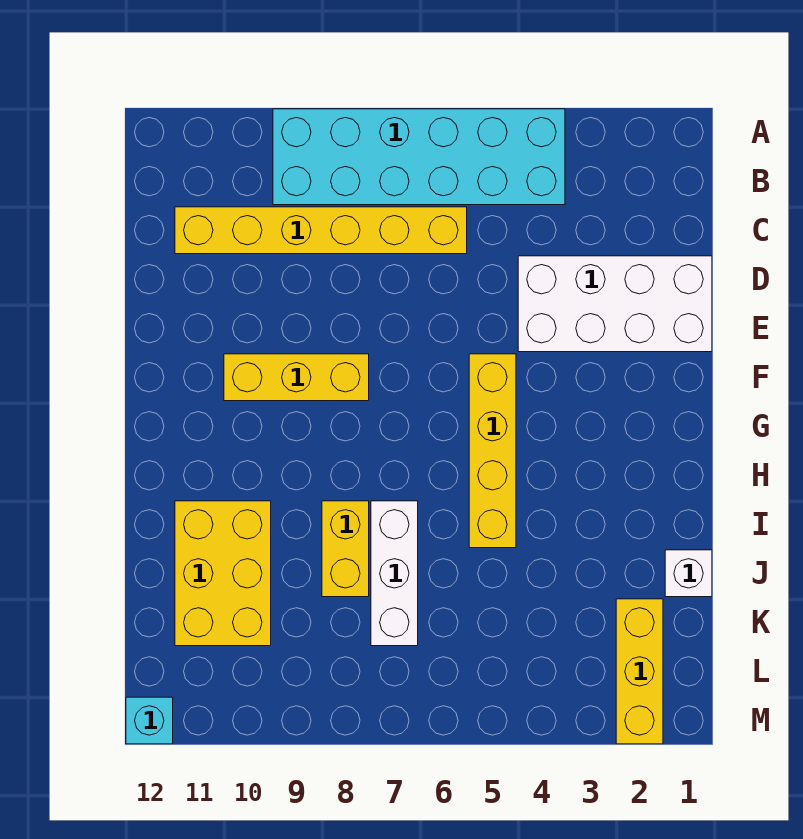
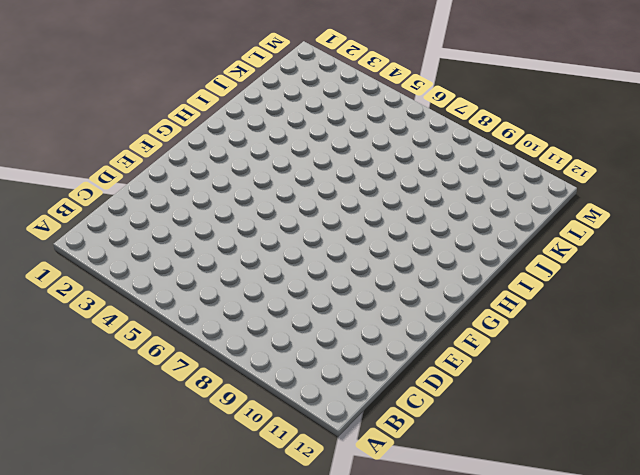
none -> cyan brick A4:B9 level 1
none -> yellow brick C6:C11 level 1

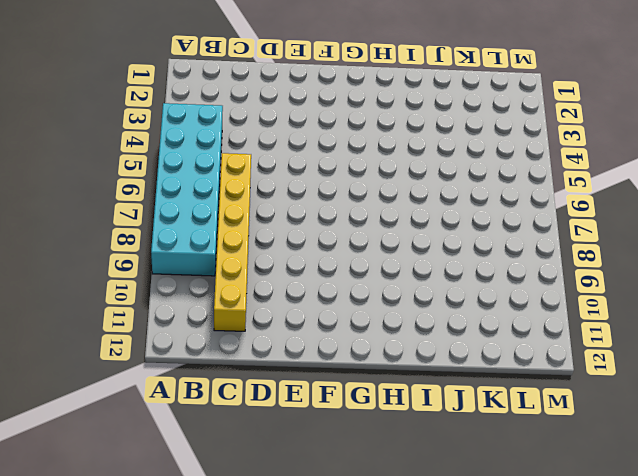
none -> white brick D1:E4 level 1
none -> yellow brick F5:I5 level 1

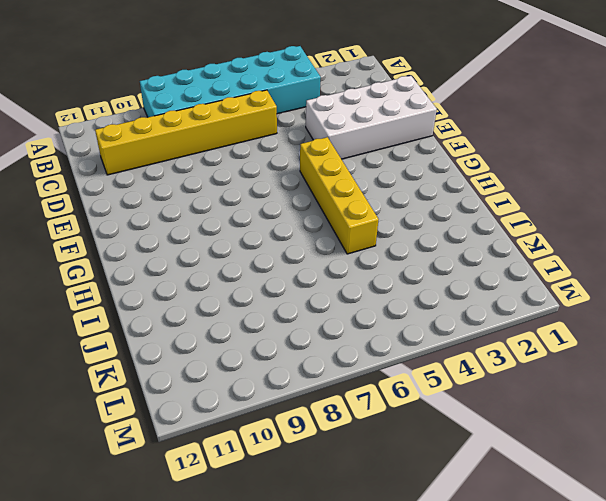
none -> yellow brick F8:F10 level 1
none -> white brick I7:K7 level 1

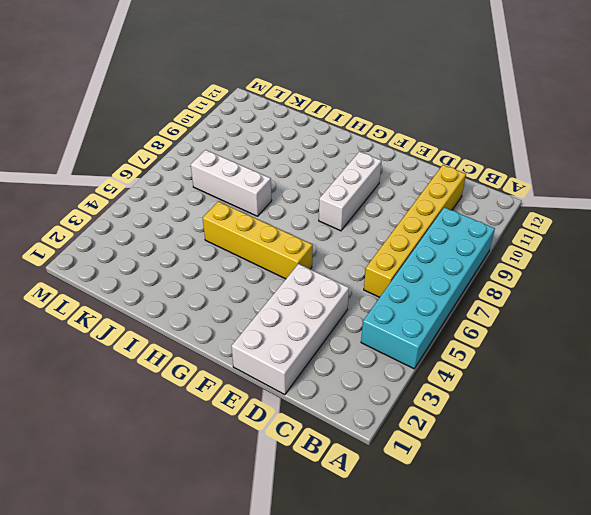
white brick F8:F10 level 1 -> yellow brick F8:F10 level 1
none -> yellow brick I8:J8 level 1
none -> yellow brick I10:K11 level 1

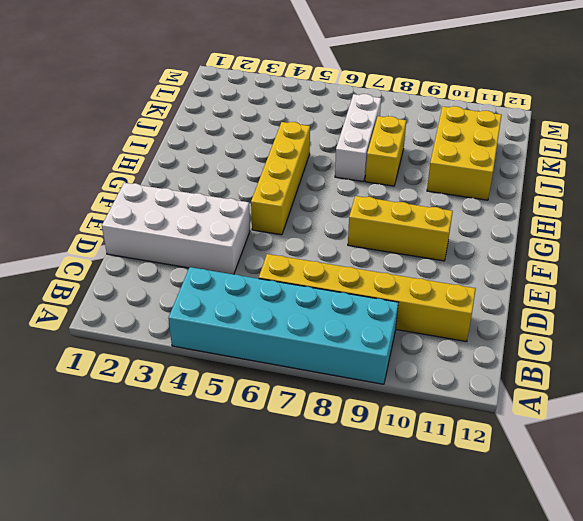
none -> white brick J1 level 1
none -> yellow brick K2:M2 level 1

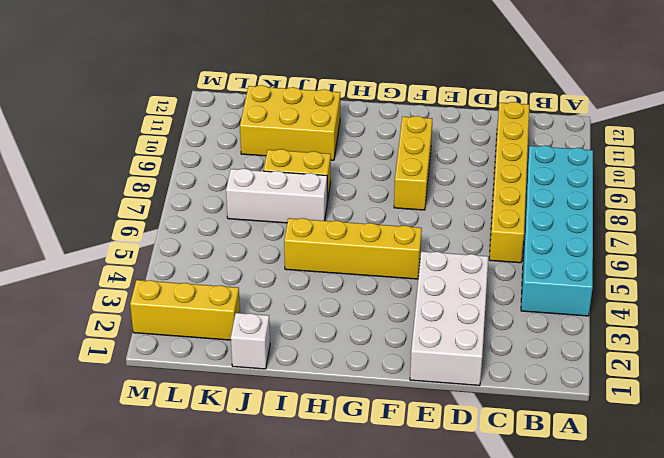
none -> cyan brick M12 level 1

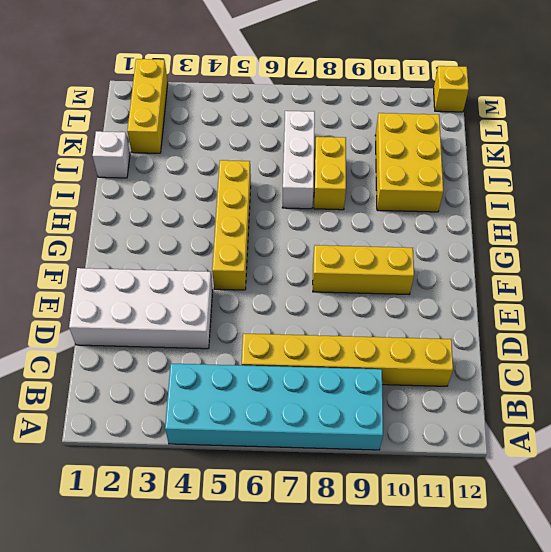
yellow brick M12 level 1 -> cyan brick M12 level 1

